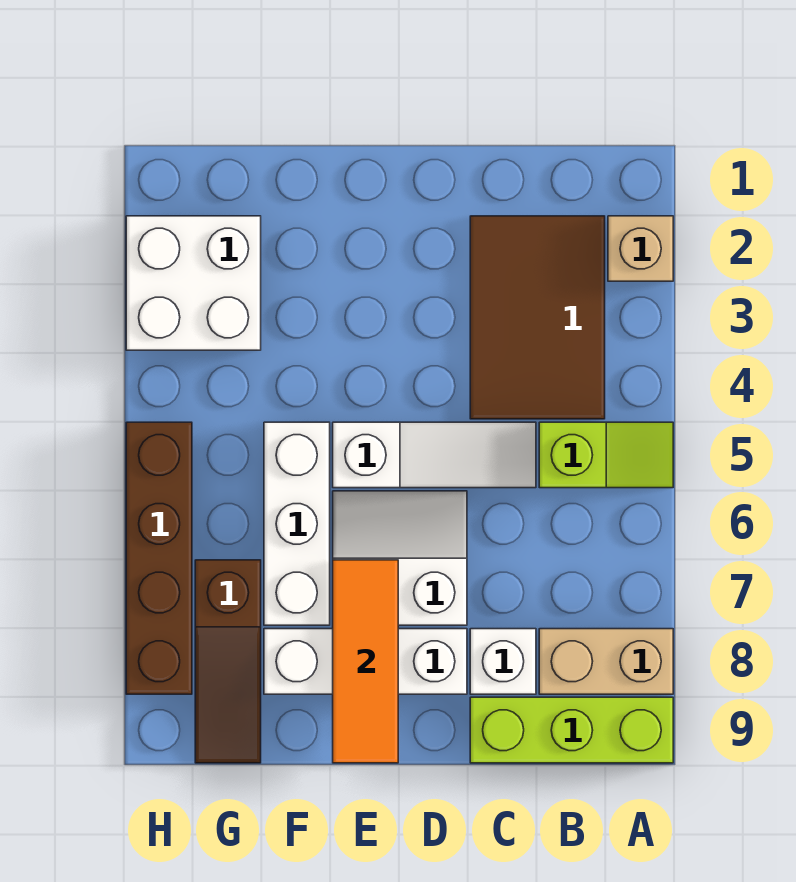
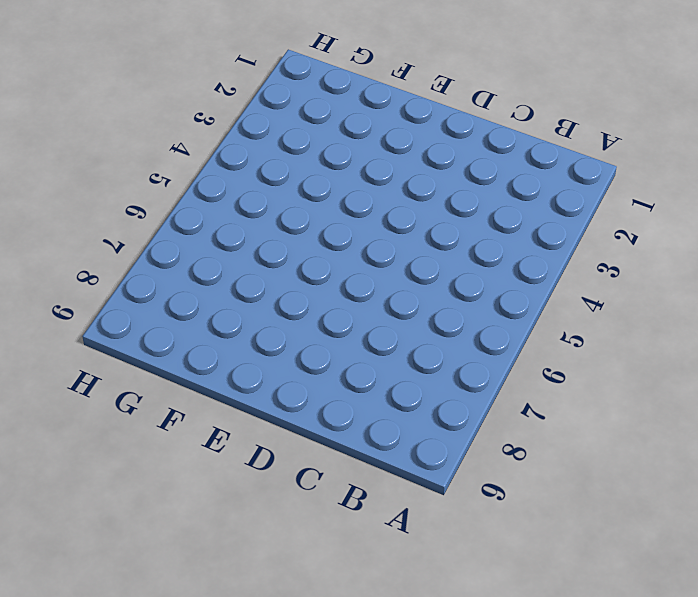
none -> tan brick A2 level 1
none -> lime slope A5:B5 level 1 top B
none -> tan brick A8:B8 level 1

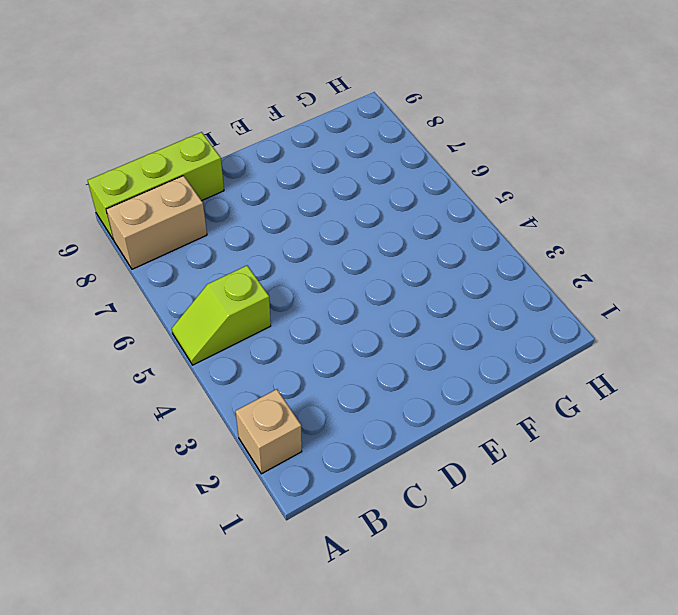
none -> brown tile B2:C4 level 1
none -> white slope C5:E5 level 1 top E
none -> white brick C8 level 1

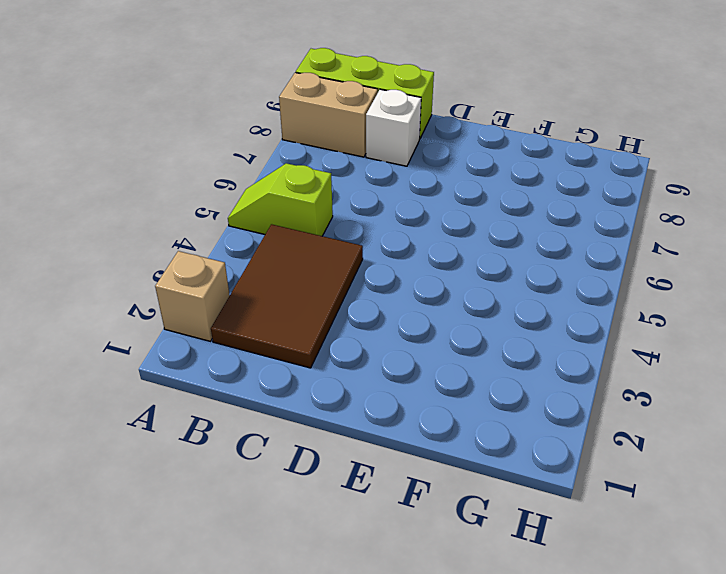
none -> white slope C5:E5 level 1 top E
none -> white slope D6:E7 level 1 top 7
none -> white brick D8:F8 level 1

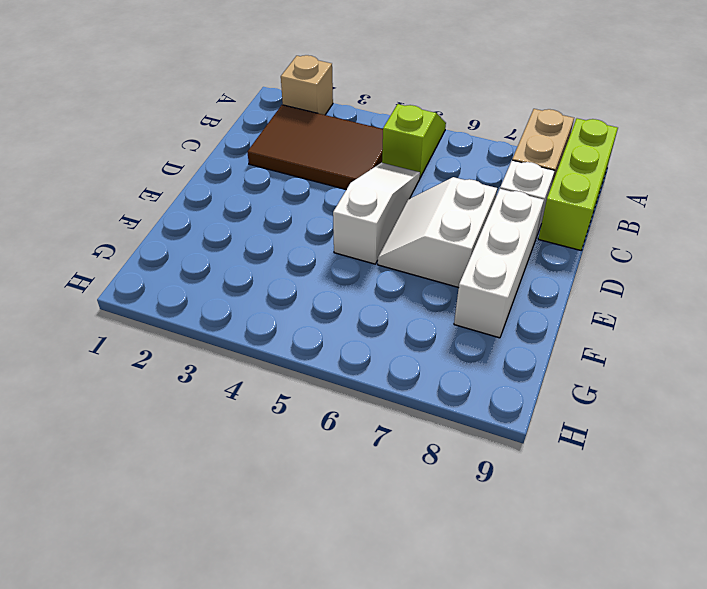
none -> white brick F5:F7 level 1
none -> white brick G2:H3 level 1
none -> brown slope G7:G9 level 1 top 7

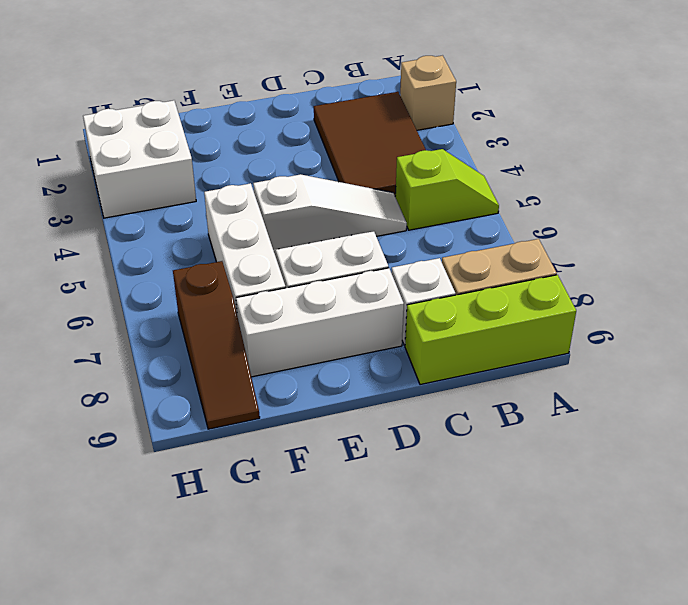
none -> brown brick H5:H8 level 1
none -> orange tile E7:E9 level 2

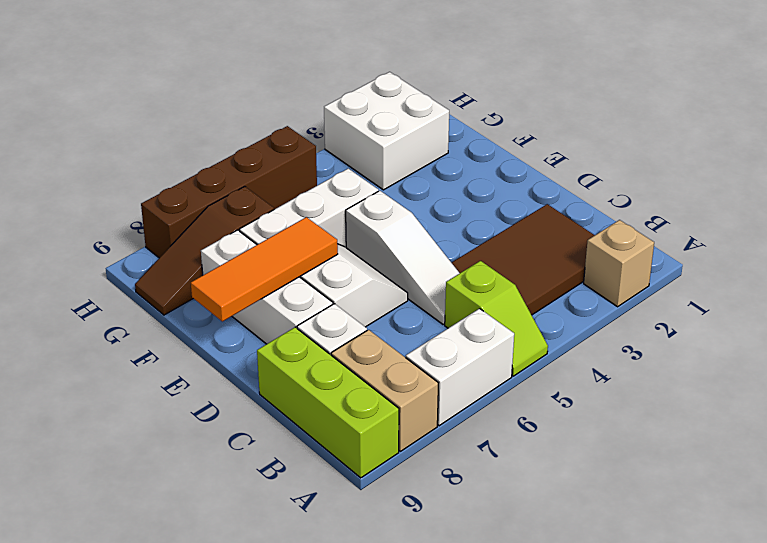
white brick A6:A7 level 1 -> none

